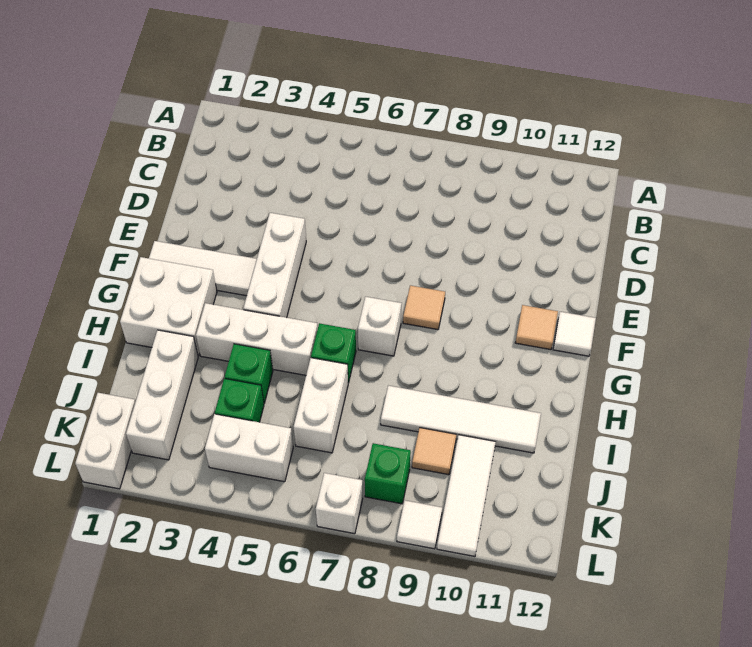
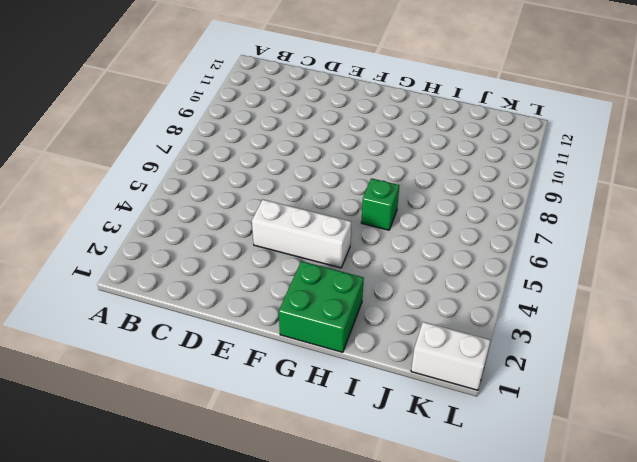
green brick G1:H2 level 1 -> white brick G1:H2 level 1
none -> white tile F1:F3 level 1
none -> tan tile F8 level 1
none -> tan tile F11 level 1

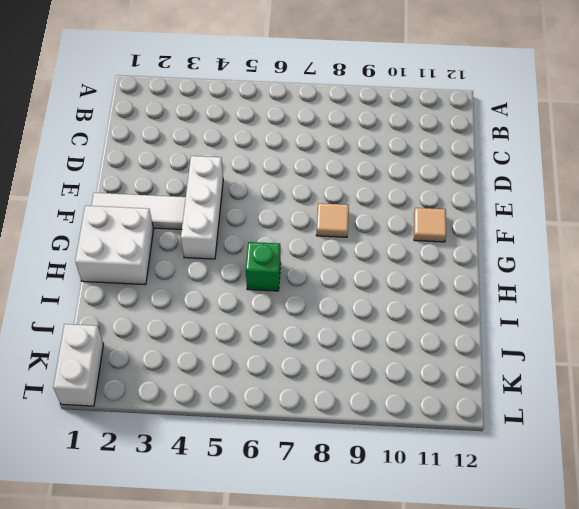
none -> white tile F12 level 1
none -> white brick G7 level 1
none -> white brick H3:H5 level 1

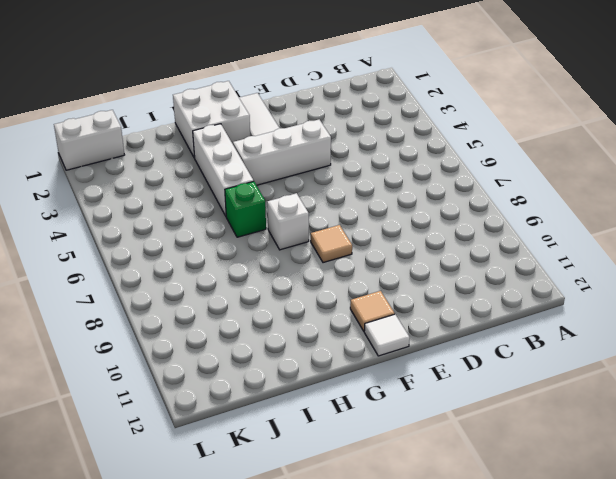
none -> white brick I2:K2 level 1
none -> green brick I4 level 1
none -> white brick I6:J6 level 1

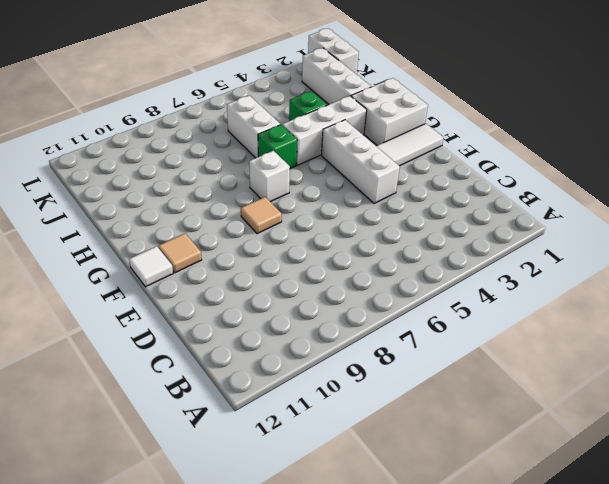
none -> white tile I8:I11 level 1
none -> green brick J4 level 1
none -> tan tile J9 level 1

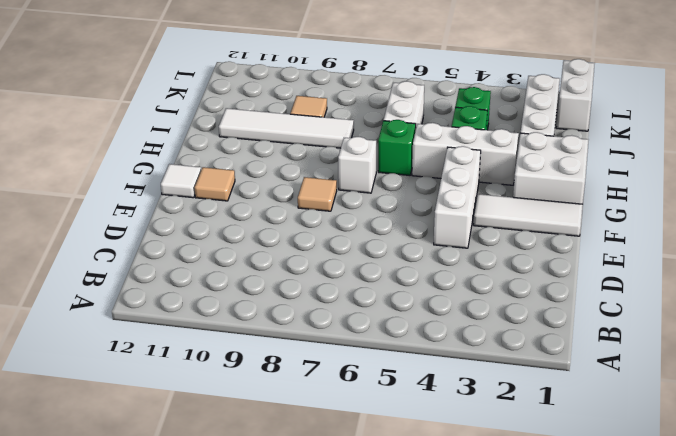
none -> white tile J10:L10 level 1
none -> white brick K4:K5 level 1
none -> green brick K8 level 1

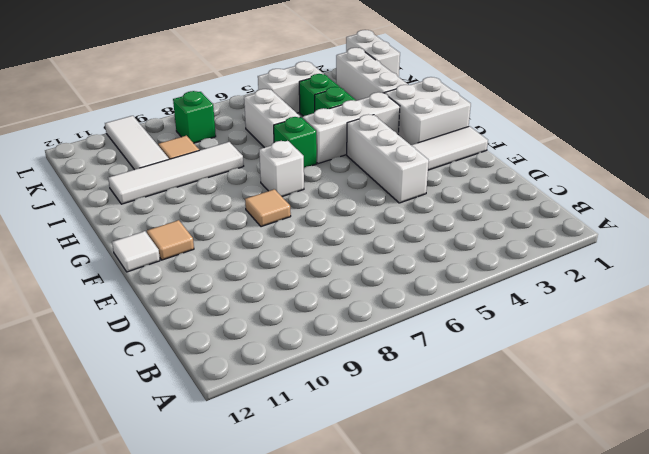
none -> white brick L7 level 1
none -> white tile L9 level 1

